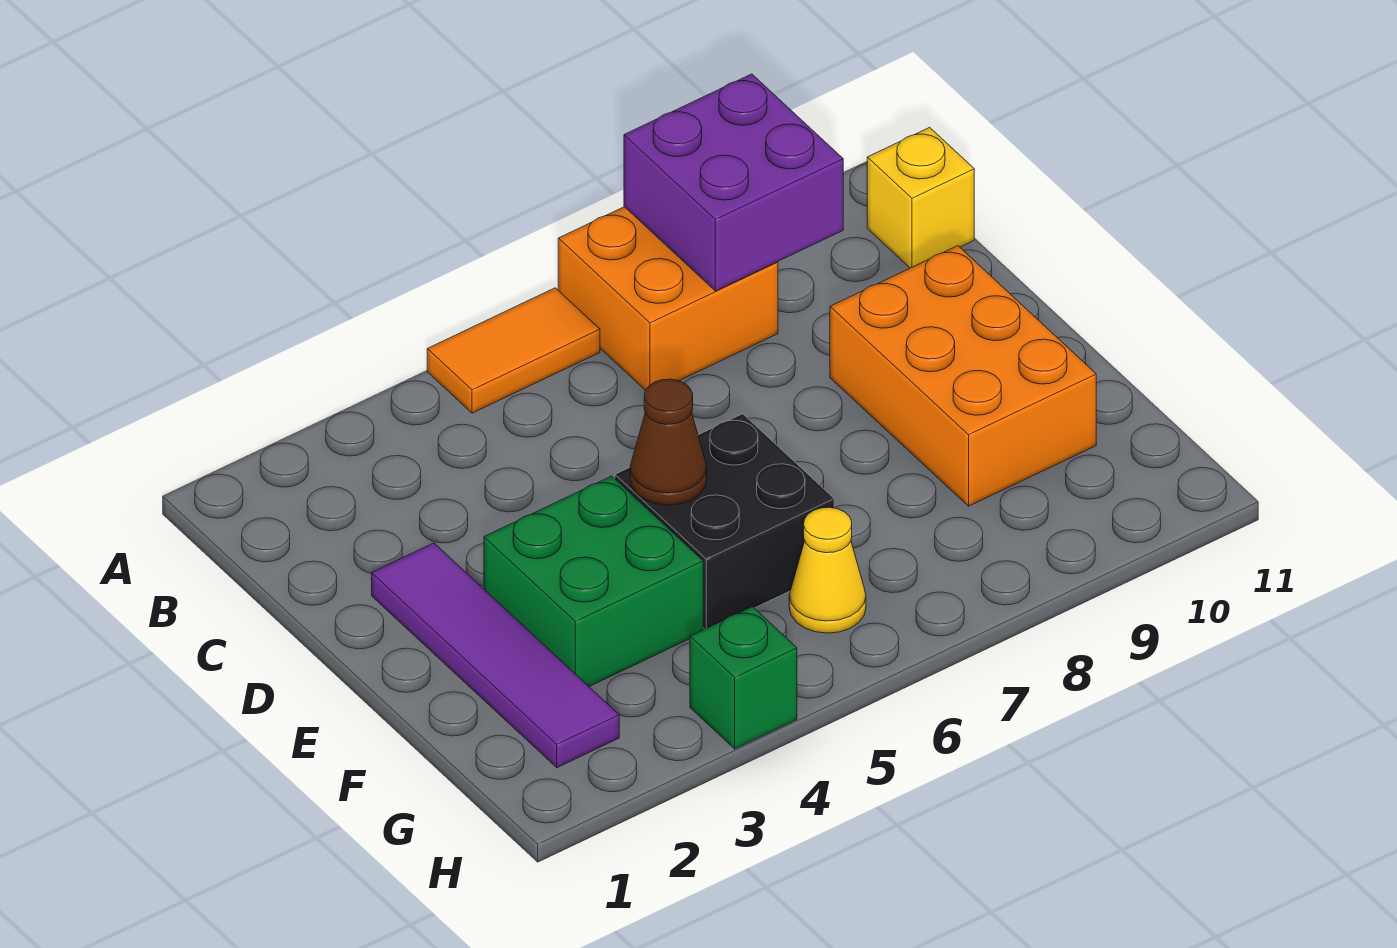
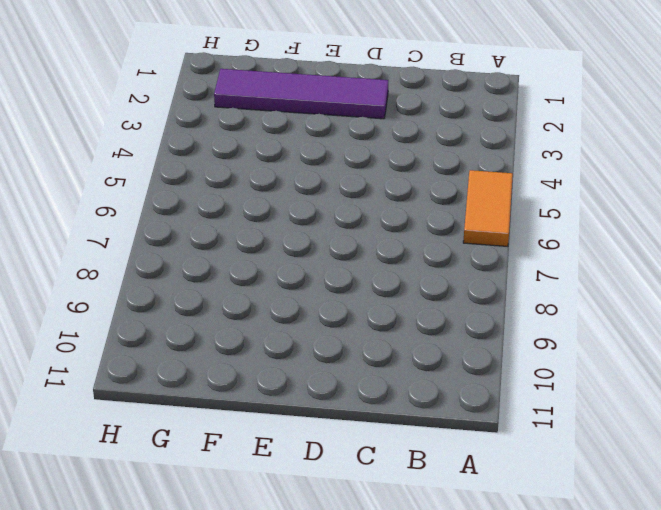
none -> orange brick A7:B8 level 1
none -> yellow brick B11 level 1

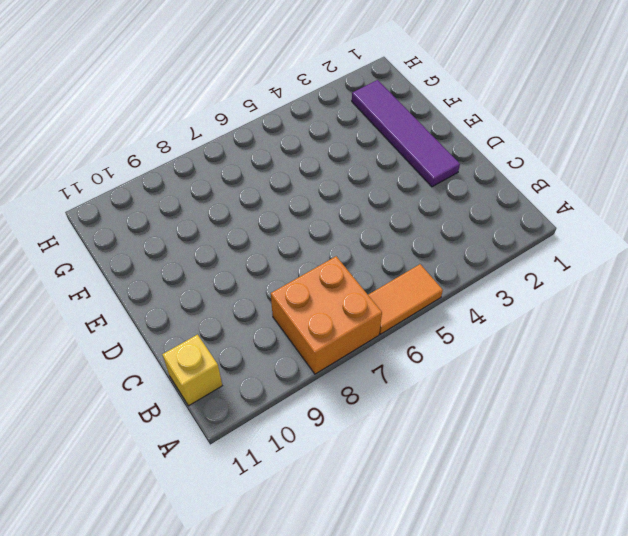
none -> orange brick D9:F10 level 1
none -> green brick E3:F4 level 1

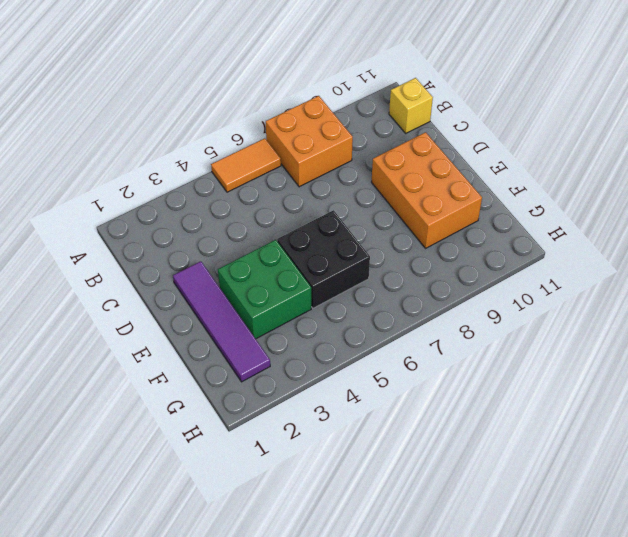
none -> yellow cone G6 level 1
none -> green brick H4 level 1

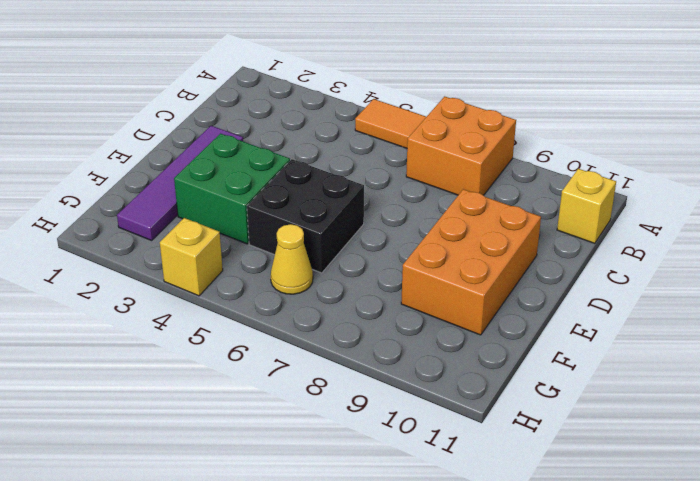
yellow brick H4 level 1 -> green brick H4 level 1
none -> purple brick A8:B9 level 2
none -> brown cone E5 level 2

